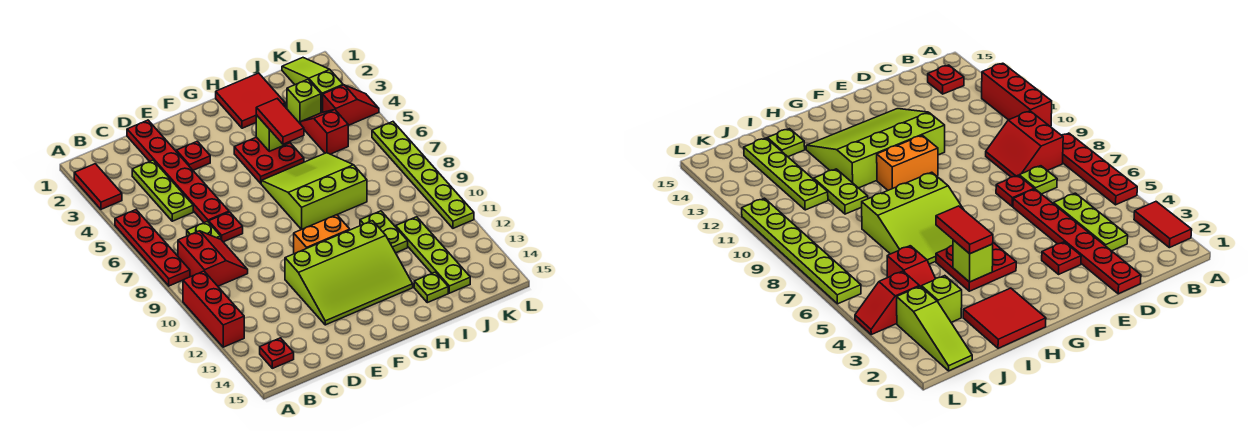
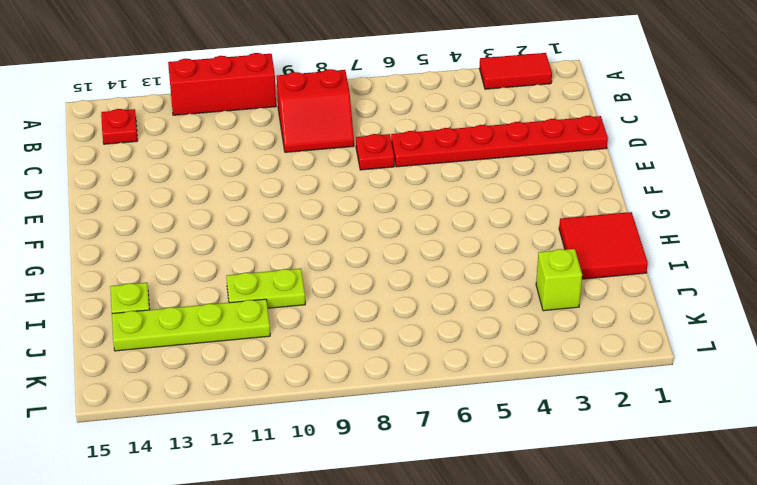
none -> red plate A5:A8 level 1
none -> lime plate C3:C5 level 1
none -> lime plate C7 level 1

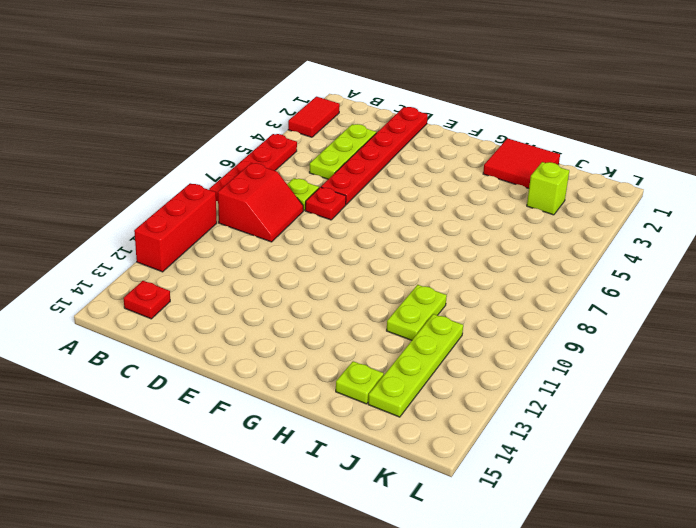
none -> red plate E3 level 1
none -> lime slope E11:H13 level 1 top 11
none -> orange brick F10:G10 level 1

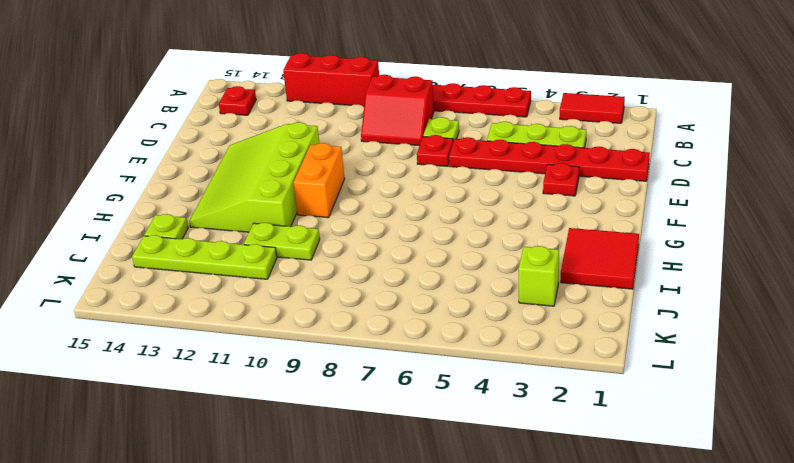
none -> red plate G4:H5 level 1
none -> lime slope G6:I8 level 1 top 8
none -> red slope J4:J5 level 1 top 5

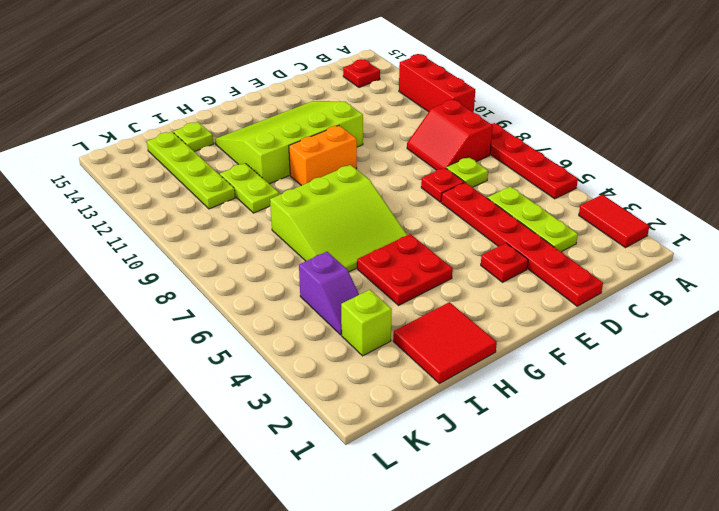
purple slope J4:J5 level 1 top 5 -> red slope J4:J5 level 1 top 5
none -> lime slope K1:K3 level 1 top 3
none -> red slope K4:L4 level 1 top K
none -> lime plate L6:L11 level 1

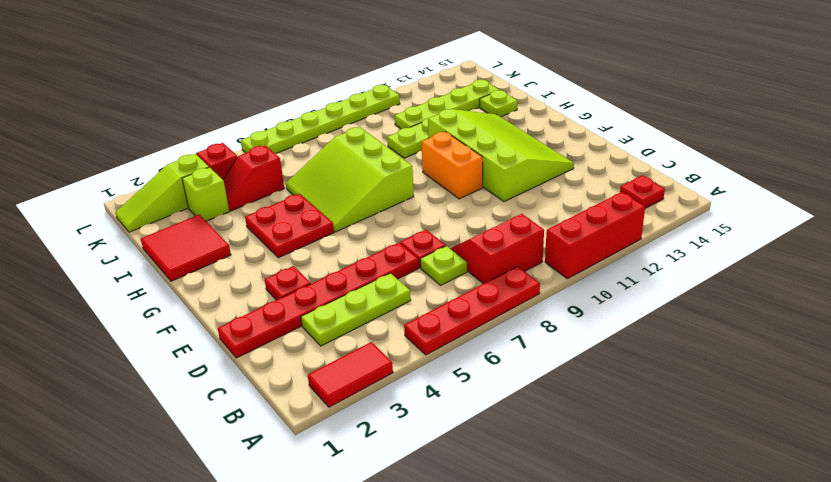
none -> lime brick H4 level 2
none -> red tile H4:H5 level 3

